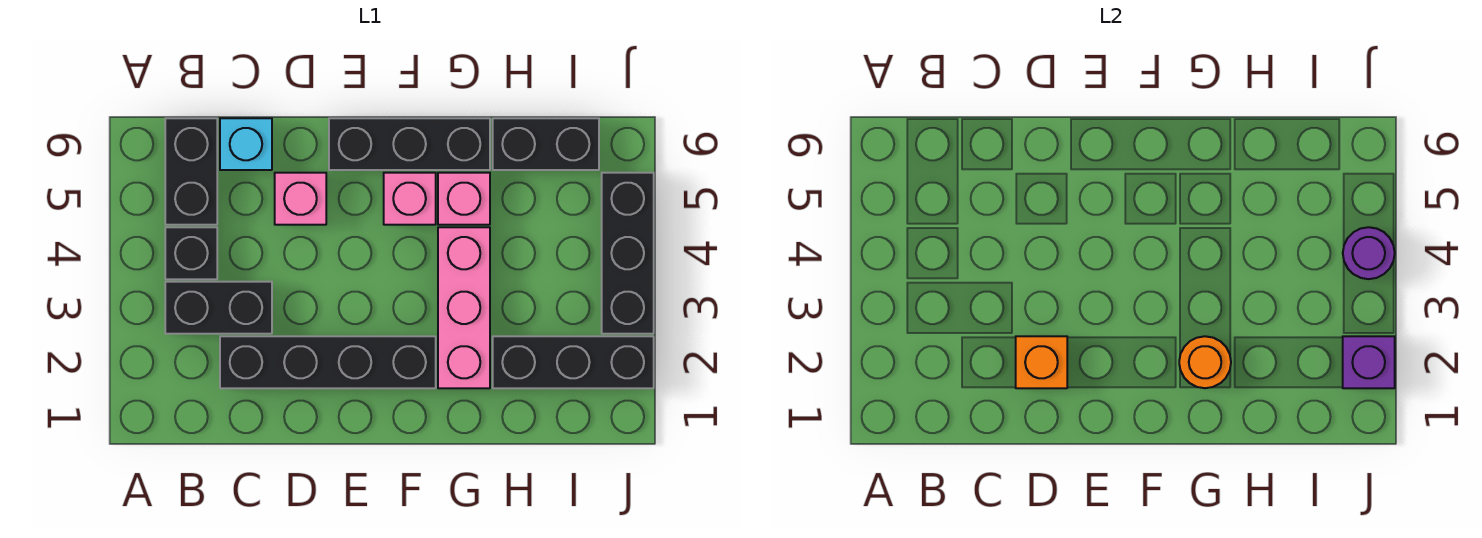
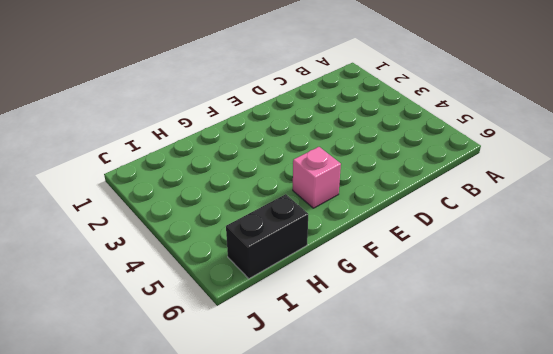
none -> black brick B3:C3 level 1
none -> black brick B4 level 1
none -> black brick B5:B6 level 1

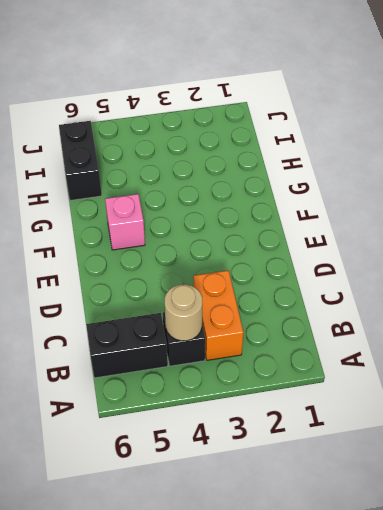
orange brick B3:C3 level 1 -> black brick B3:C3 level 1
tan round brick B4 level 2 -> none
none -> black brick C2:F2 level 1
none -> cyan brick C6 level 1
none -> pink brick D5 level 1

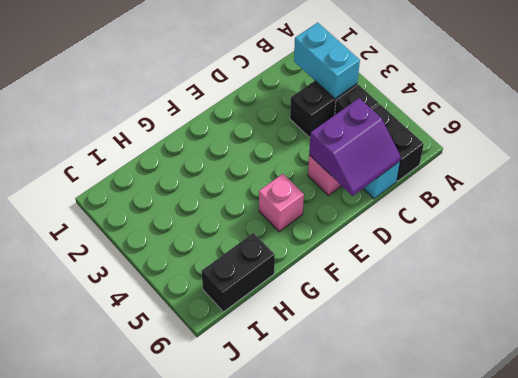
cyan brick B2:B3 level 2 -> none
purple slope C5:D6 level 2 top 5 -> none
none -> black brick C2:F2 level 1
none -> black brick E6:G6 level 1
none -> pink brick G2:G4 level 1

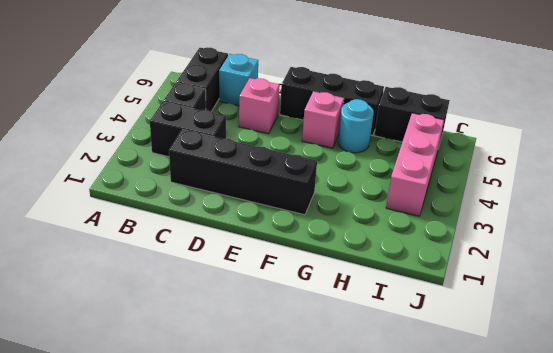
cyan round brick G5 level 1 -> pink brick G5 level 1
pink brick I3:I5 level 1 -> pink brick G2:G4 level 1
none -> black brick H2:J2 level 1
none -> black brick J3:J5 level 1
none -> orange brick D2 level 2

